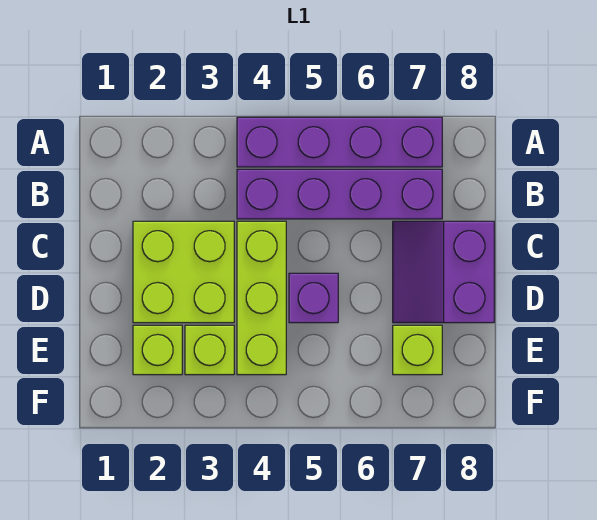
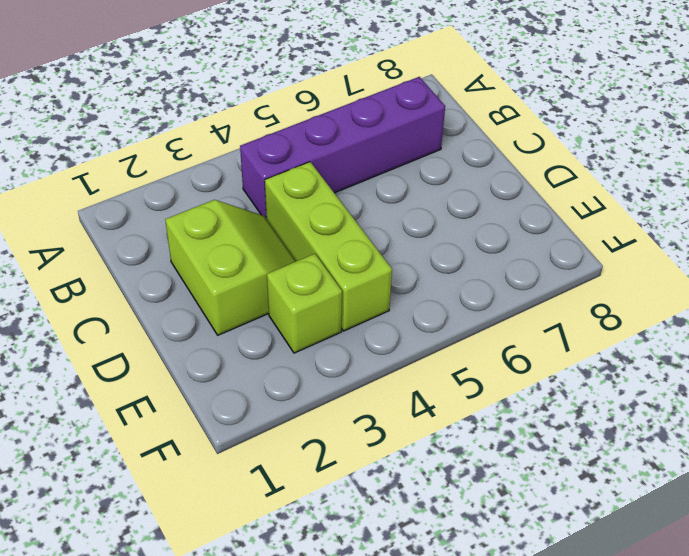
lime slope C2:D3 level 1 top 2 -> lime brick C2:D3 level 1
none -> purple brick A4:A7 level 1
none -> purple slope C7:D8 level 1 top 8

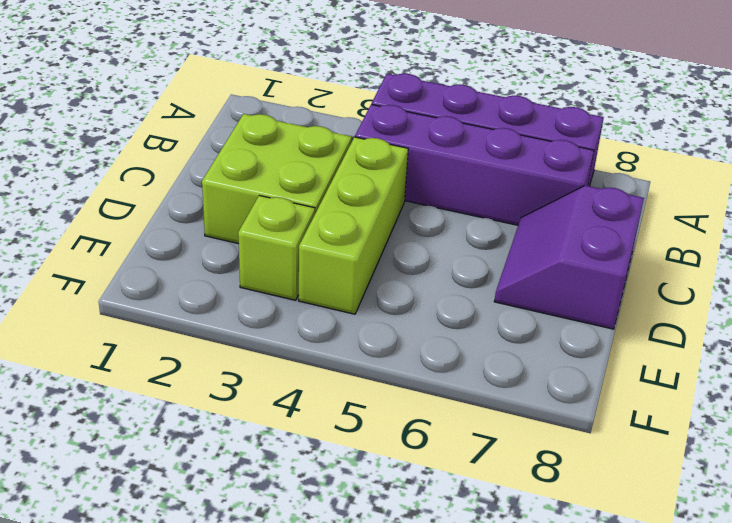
none -> purple brick D5 level 1
none -> lime brick E2 level 1

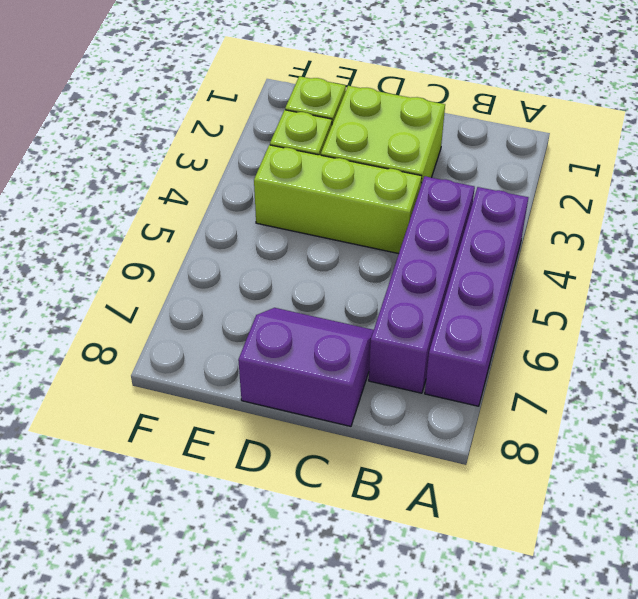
none -> purple brick D5 level 1
none -> lime brick E7 level 1

